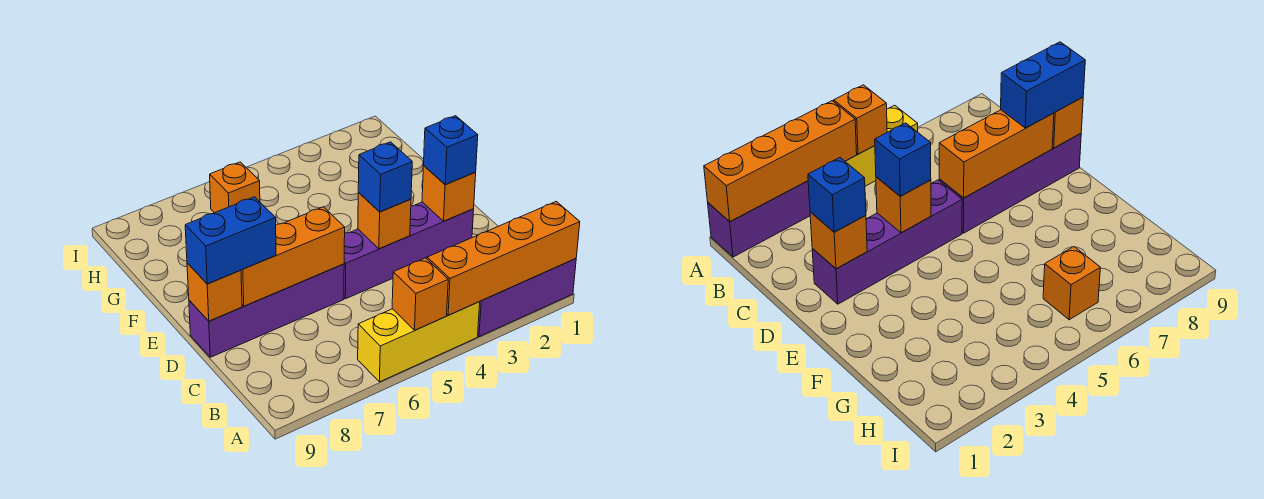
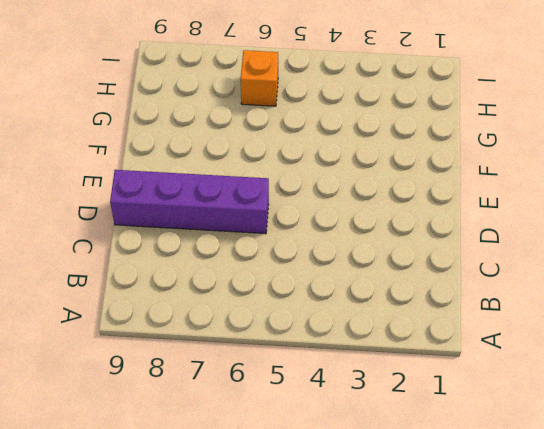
none -> purple brick A1:A3 level 1
none -> yellow brick A4:A6 level 1
none -> purple brick D2:D5 level 1

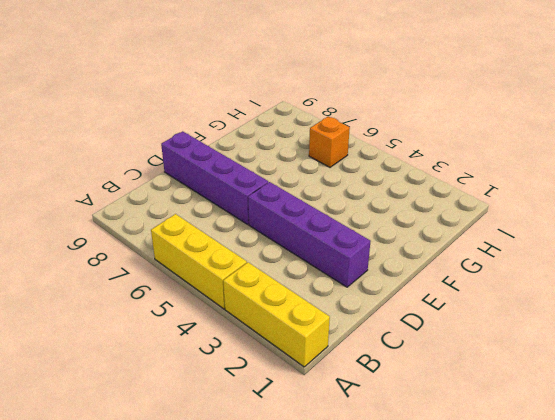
yellow brick A1:A3 level 1 -> purple brick A1:A3 level 1
none -> orange brick A1:A4 level 2
none -> orange brick A5 level 2
none -> orange brick D2 level 2

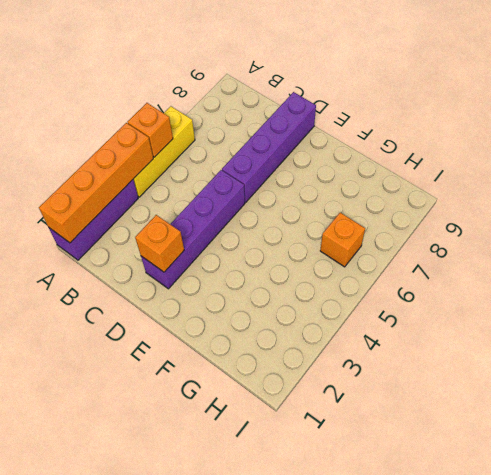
none -> orange brick D4 level 2
none -> orange brick D6:D8 level 2
none -> orange brick D9 level 2

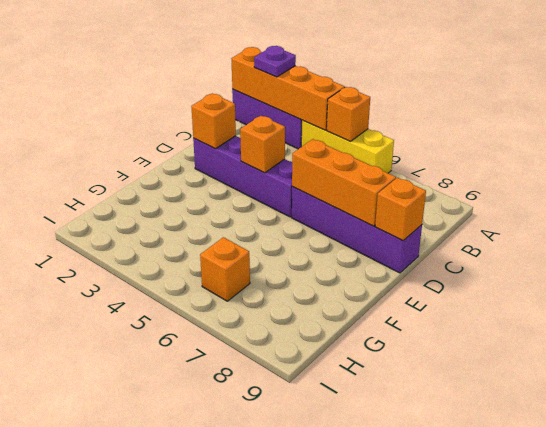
purple plate A2 level 3 -> none
none -> blue brick D2 level 3
none -> blue brick D4 level 3
none -> blue brick D8:D9 level 3

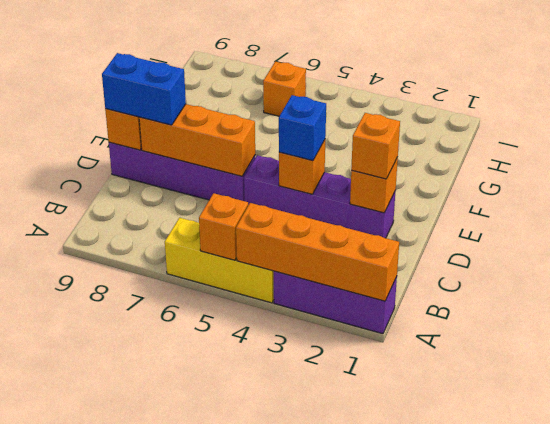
orange brick D2 level 3 -> blue brick D2 level 3

